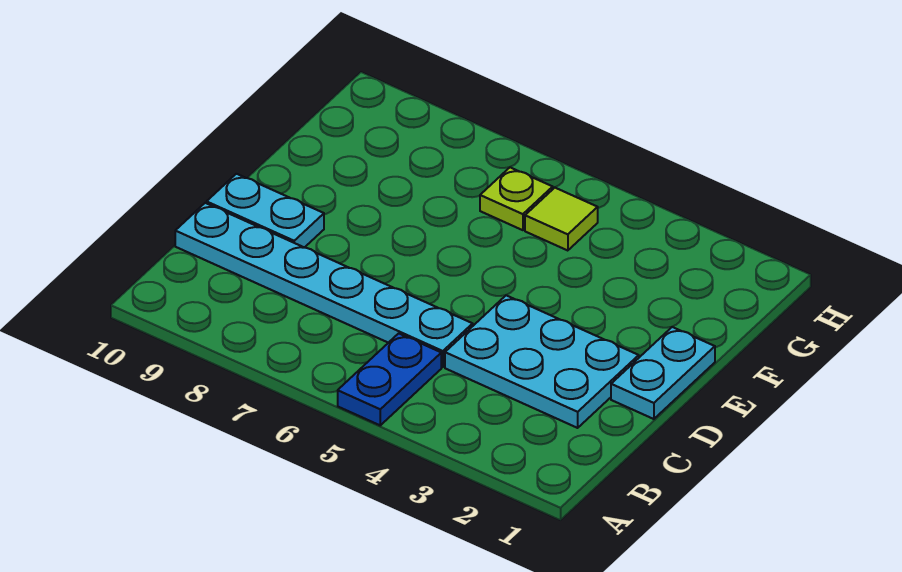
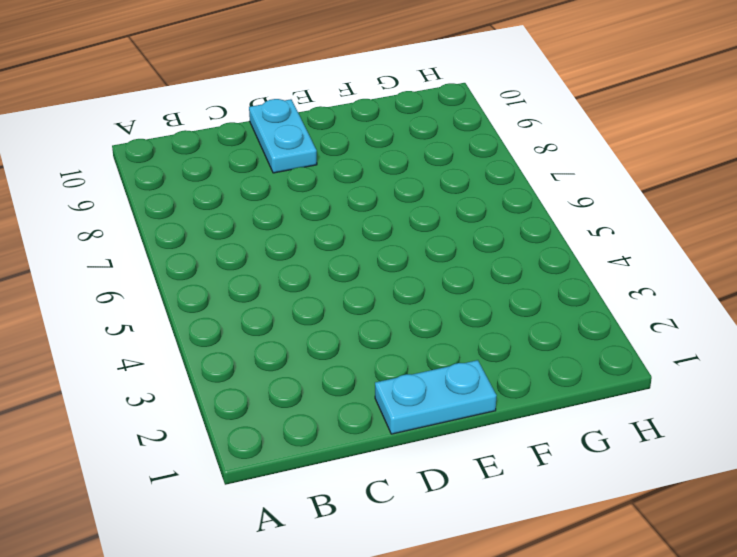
none -> blue plate A5:B5 level 1
none -> cyan plate C2:D4 level 1

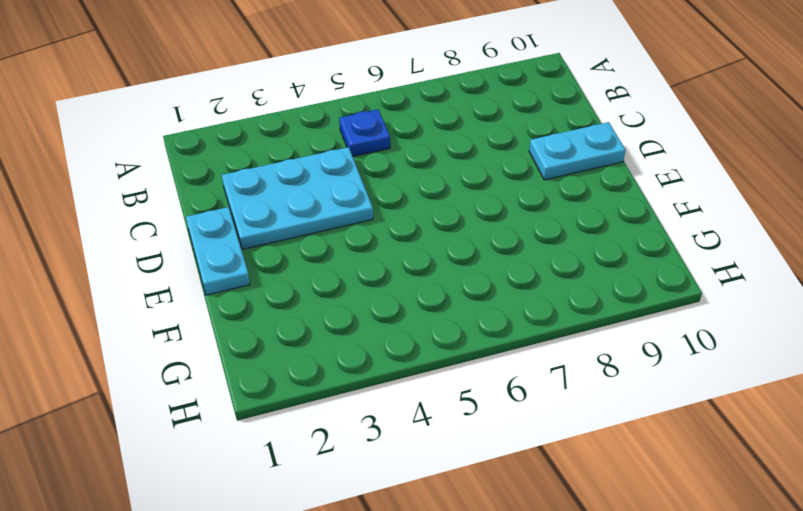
blue plate B5 level 1 -> blue plate A5:B5 level 1
none -> cyan plate C5:C10 level 1
none -> lime tile G5 level 1

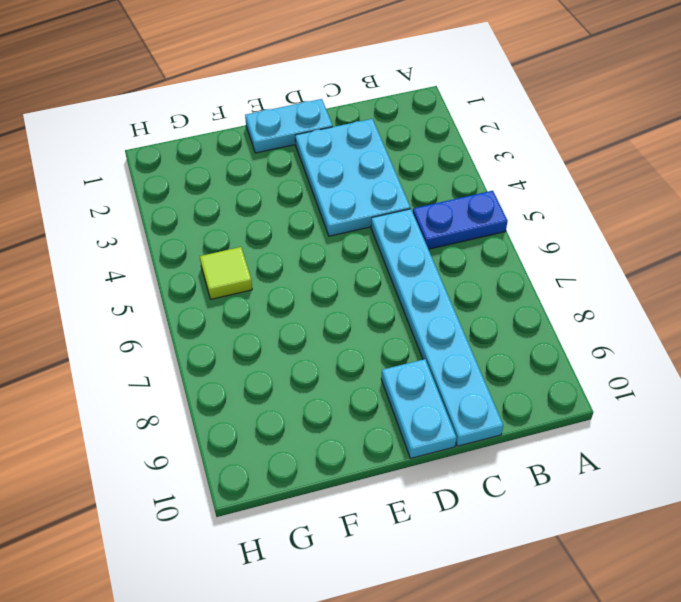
none -> lime plate G6 level 1

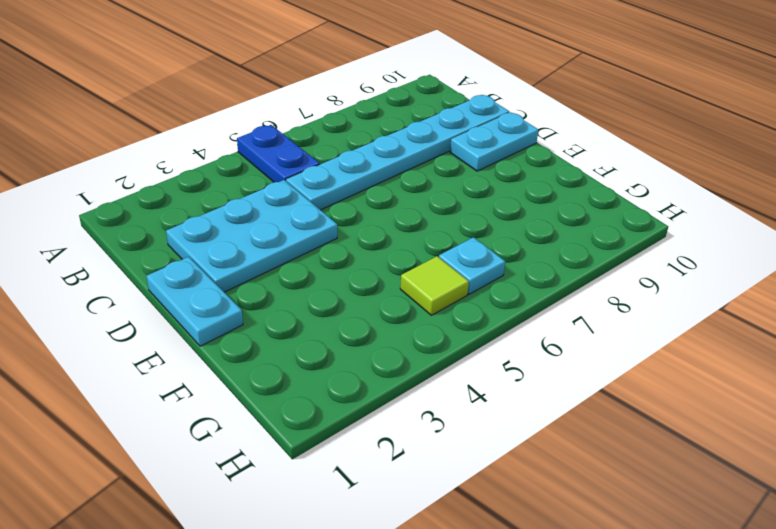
cyan plate G6 level 1 -> lime plate G6 level 1

